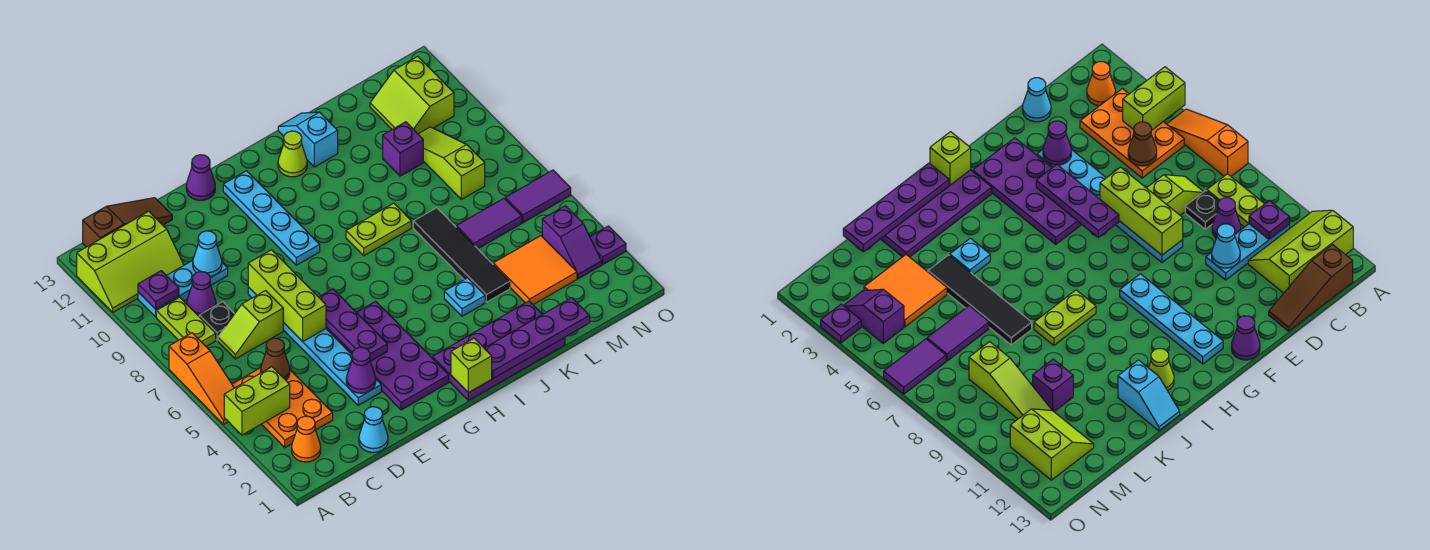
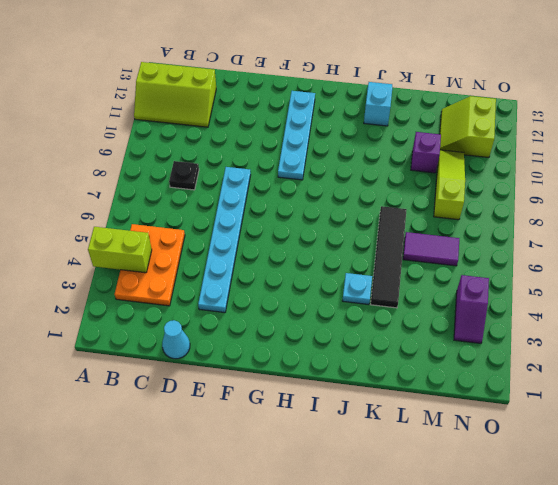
none -> orange slope A5:A7 level 1 top 7
none -> orange cone B2 level 1
none -> lime plate B8:B9 level 1
none -> cyan plate B10:D10 level 1

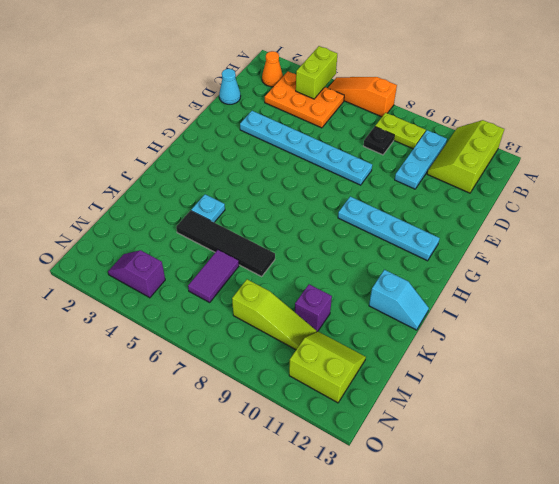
none -> brown slope B13:D13 level 1 top B
none -> lime slope C7:D7 level 1 top D
none -> purple cone C9 level 1
none -> purple plate F2:G5 level 1

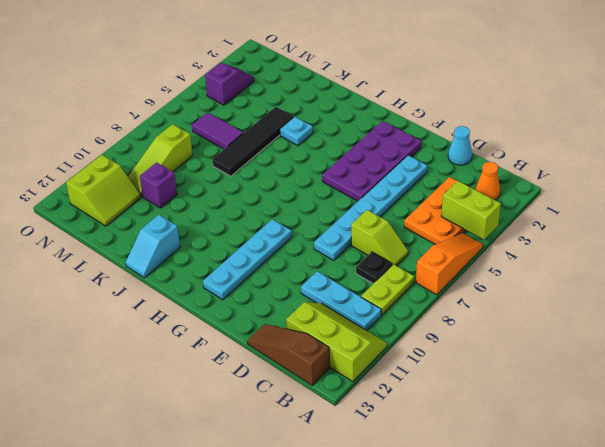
none -> purple cone C9 level 1
none -> purple cone F13 level 1
none -> purple plate H1:K2 level 1
none -> lime plate I8:J8 level 1

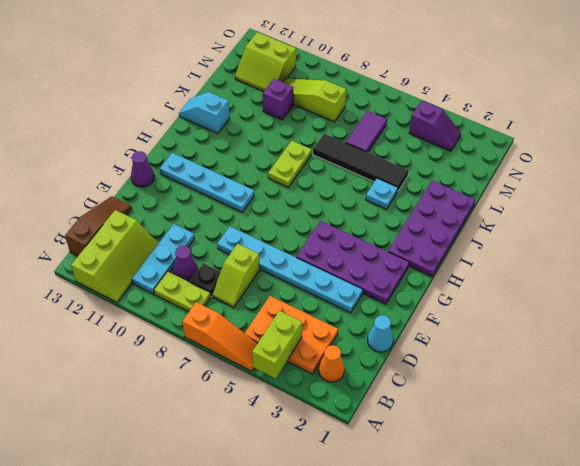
none -> lime cone I12 level 1
none -> orange tile L3:M4 level 1
none -> purple tile N6:O6 level 1
none -> purple plate O3 level 1

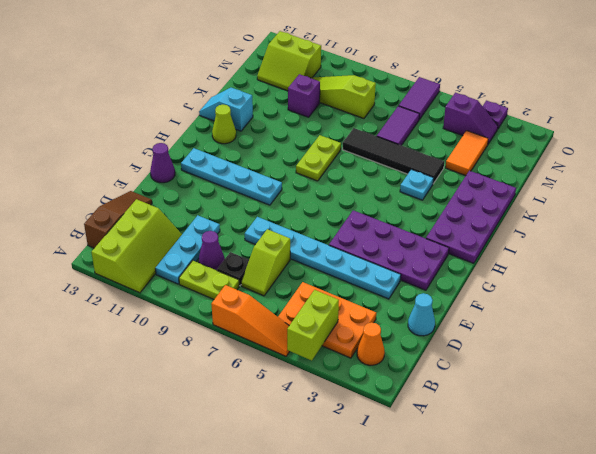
orange tile L3:M3 level 1 -> orange tile L3:M4 level 1
none -> purple plate B10 level 2
none -> brown cone C5 level 2
none -> cyan cone D10 level 2
none -> purple cone E3 level 2

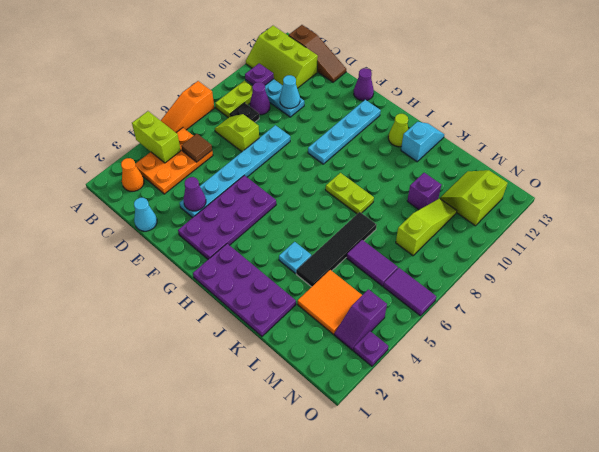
brown tile C5 level 2 -> brown cone C5 level 2
none -> lime brick E6:E8 level 2
none -> purple plate F4:F6 level 2
none -> lime brick H1 level 2
none -> purple plate I1:L1 level 2

